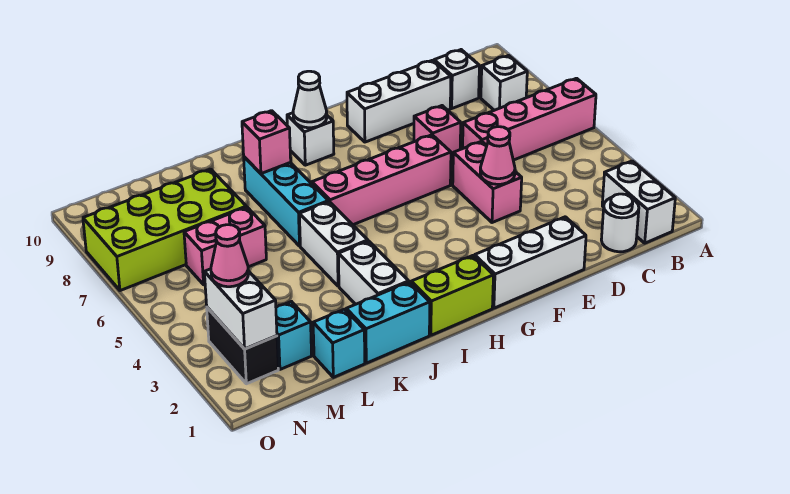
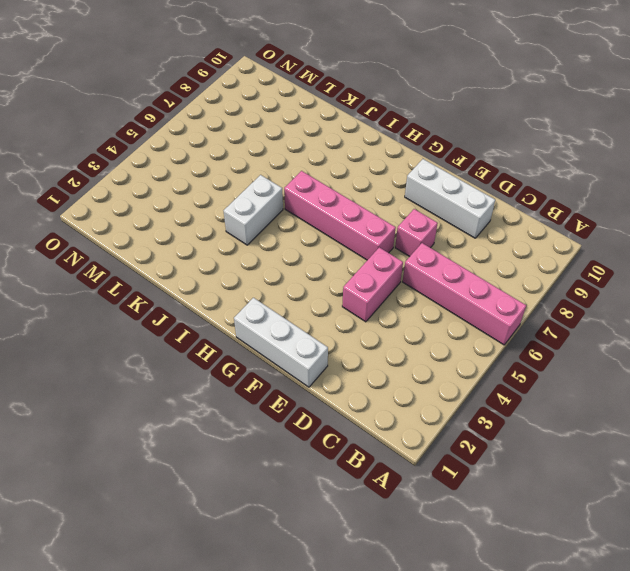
none -> white brick B1:B2 level 1
none -> white brick B8 level 1
none -> white round brick C1 level 1

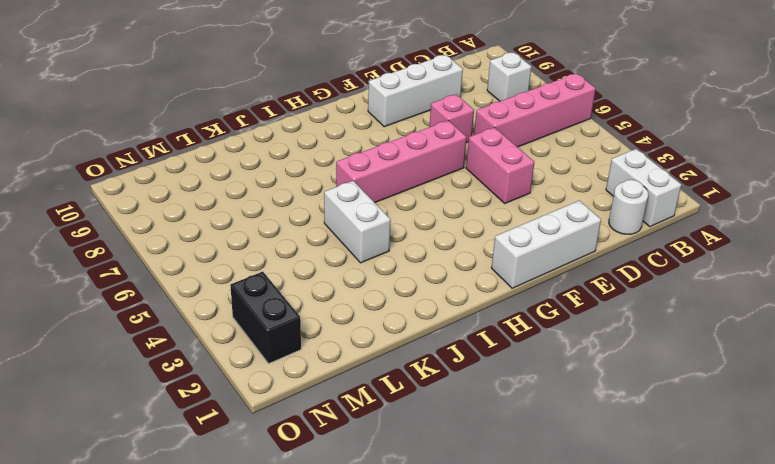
none -> white brick C9 level 1
none -> lime brick H1:I1 level 1
none -> white brick H9 level 1

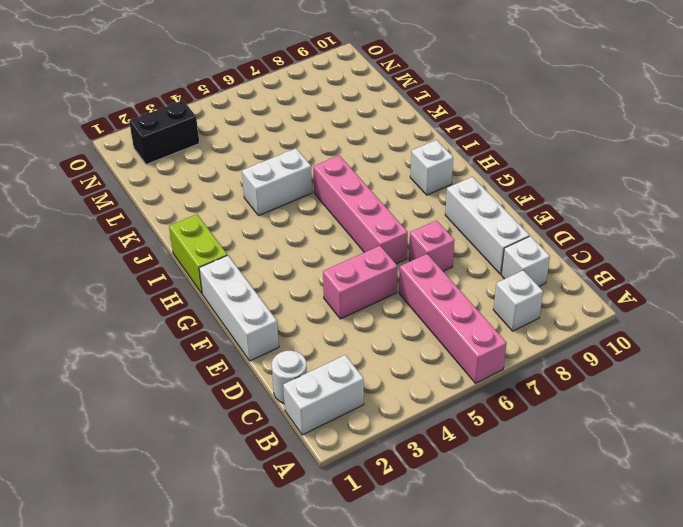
none -> cyan brick J1:K1 level 1
none -> white brick J2:J3 level 1
none -> cyan brick J6:J8 level 1

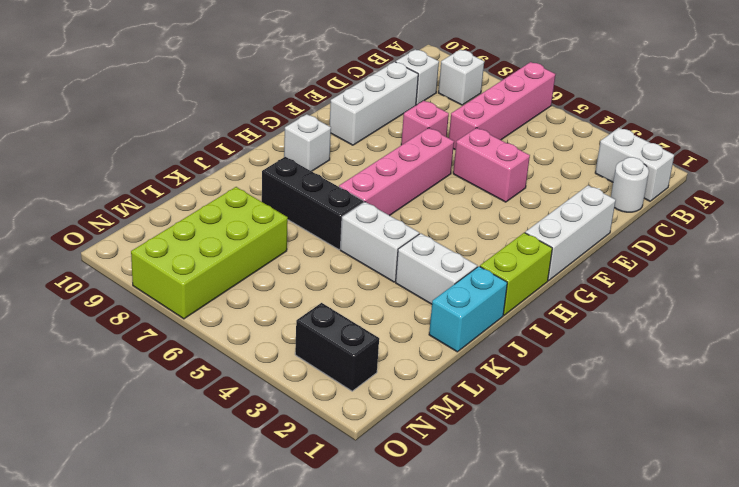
black brick J6:J8 level 1 -> cyan brick J6:J8 level 1
none -> cyan brick L1 level 1
none -> pink brick L6:M6 level 1
none -> cyan brick M2 level 1

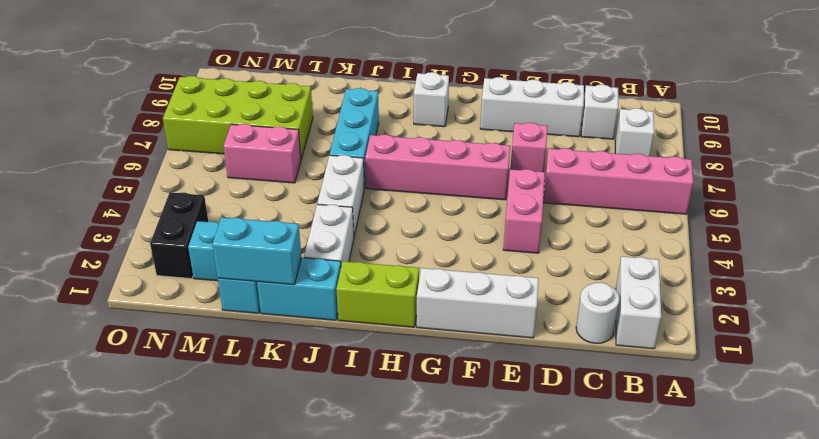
cyan brick K1:L1 level 2 -> none
none -> pink cone E4 level 2
none -> white cone H9 level 2
none -> pink brick J8 level 2

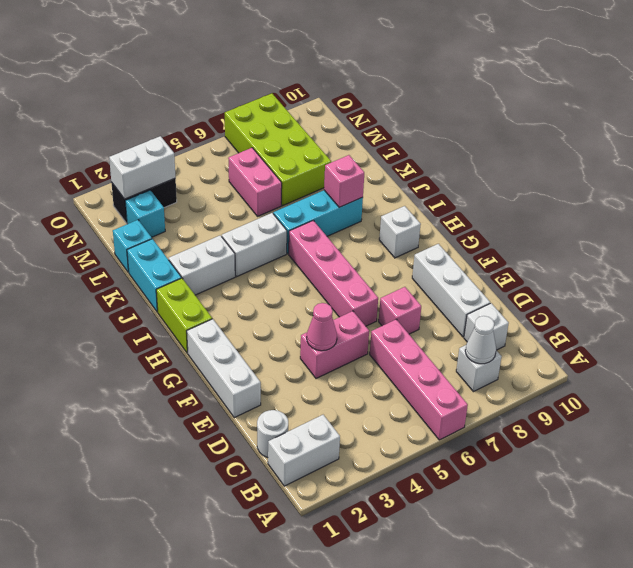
white cone B8 level 2 -> white cone H9 level 2
none -> pink cone N3 level 3

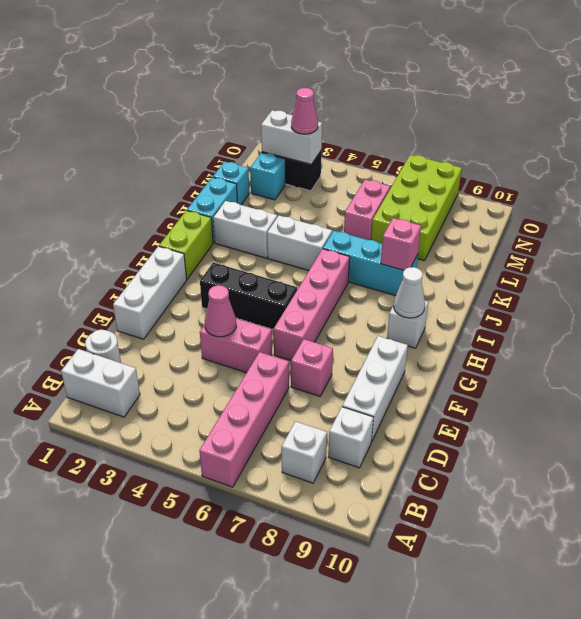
black brick G3:G5 level 1 -> none

